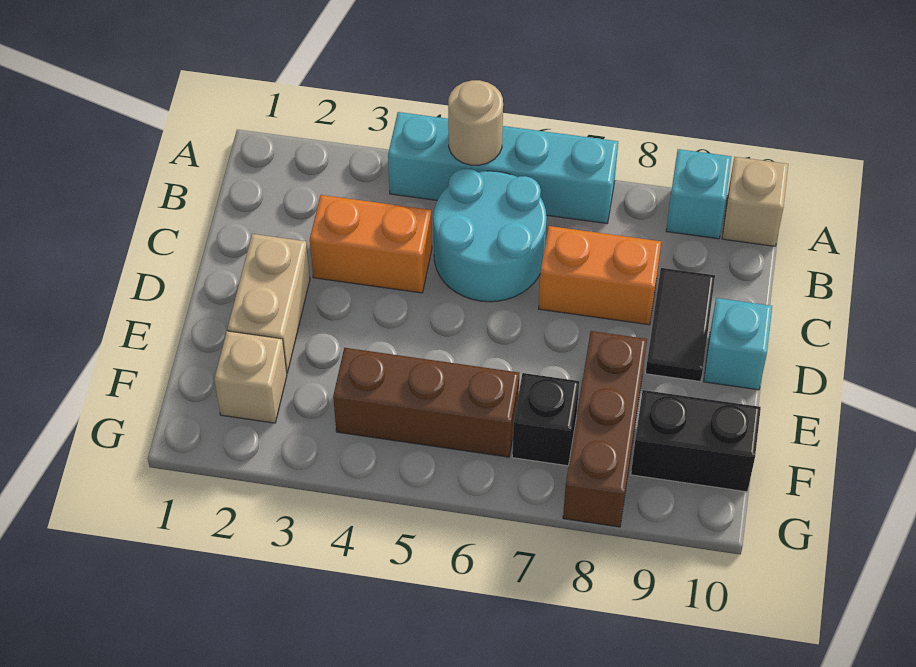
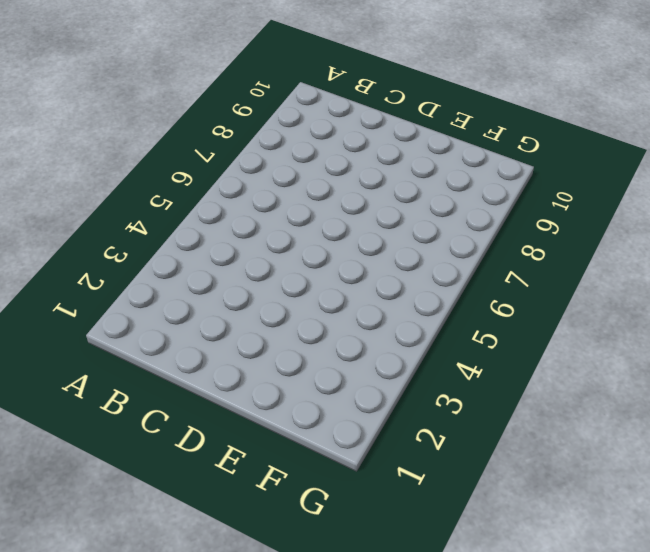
none -> cyan brick A4:A7 level 1
none -> cyan brick A9 level 1
none -> tan brick A10 level 1

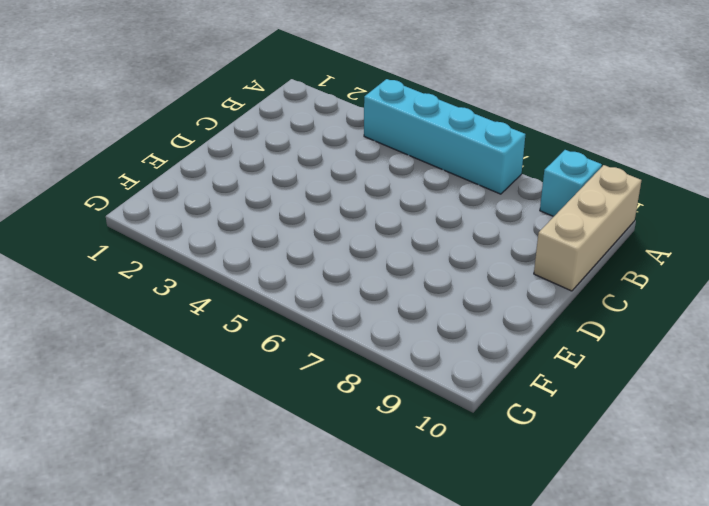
tan brick A10:C10 level 1 -> tan brick A10 level 1
none -> cyan round brick B5:C6 level 1
none -> orange brick C3:C4 level 1
none -> orange brick C7:C8 level 1

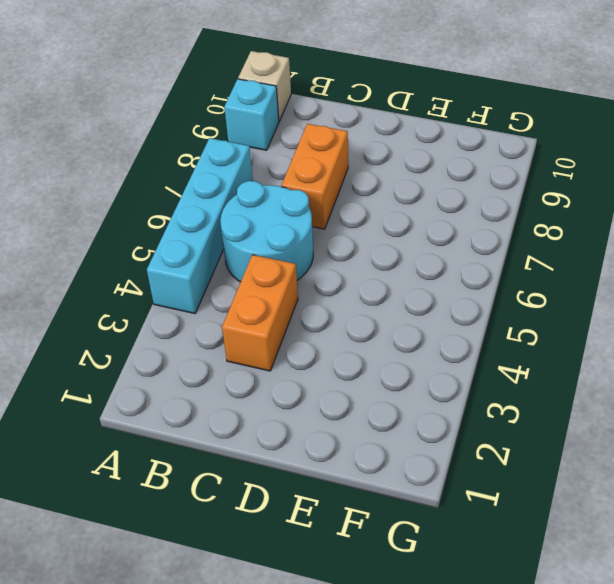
none -> black tile C9:D9 level 1
none -> tan brick D2:E2 level 1
none -> cyan brick D10 level 1

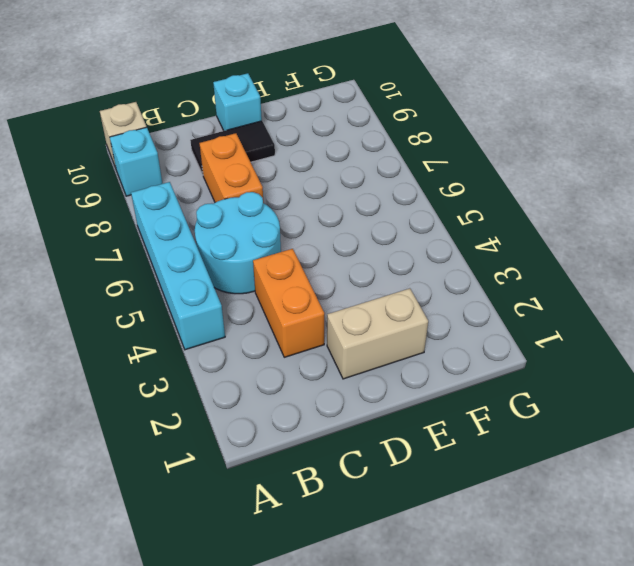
none -> brown brick E8:G8 level 1
none -> tan brick F2 level 1
none -> brown brick F4:F6 level 1

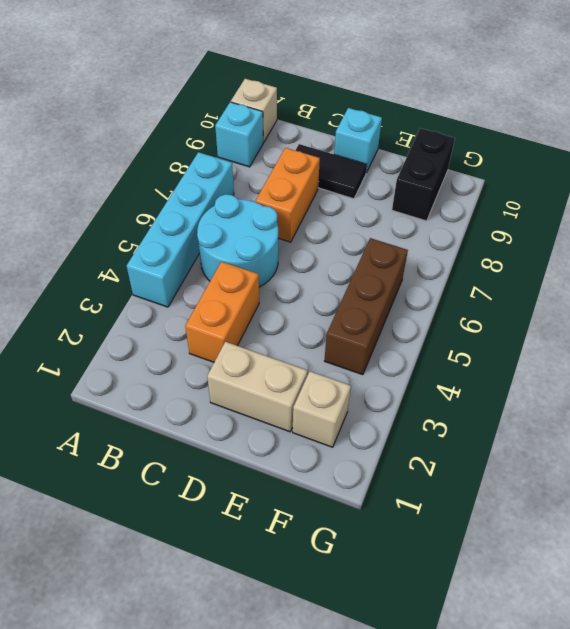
none -> brown brick E8:G8 level 1
none -> black brick F7 level 1
none -> tan round brick A5 level 2

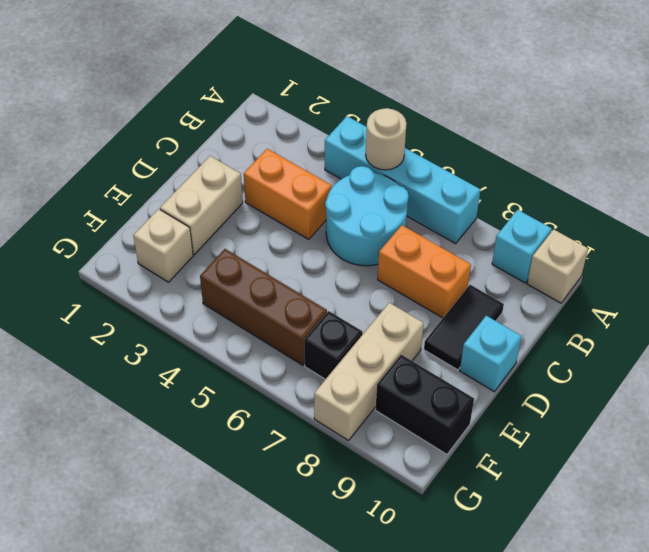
tan brick E8:G8 level 1 -> brown brick E8:G8 level 1

